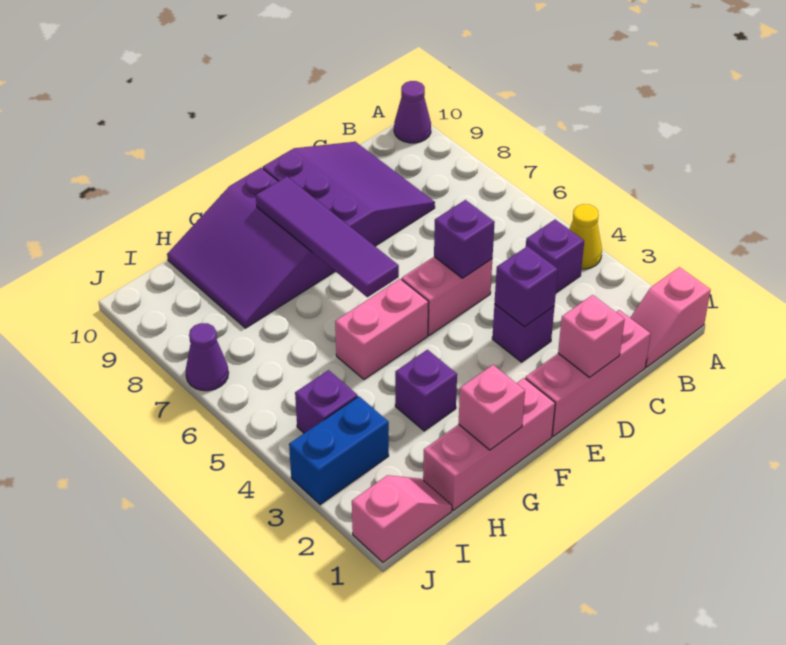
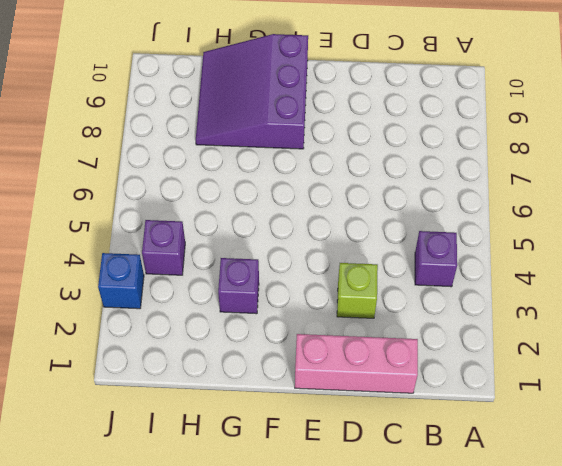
lime brick D3 level 1 -> purple brick D3 level 1
blue brick J3 level 1 -> blue brick I3:J3 level 1
none -> pink slope A1:B1 level 1 top A
none -> yellow cone A4 level 1
none -> purple cone A10 level 1

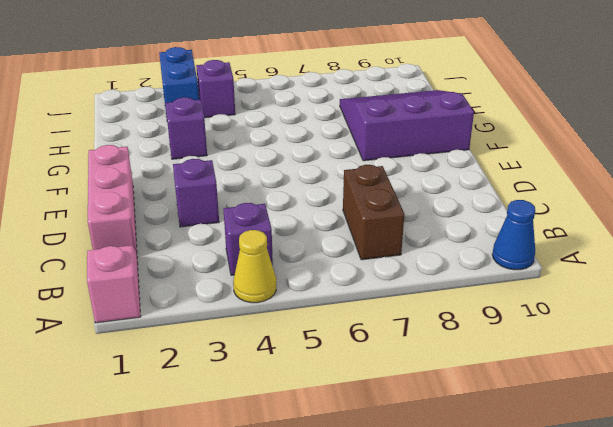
blue cone A10 level 1 -> purple cone A10 level 1
brown brick B7:C7 level 1 -> none
none -> purple slope C8:E10 level 1 top E
none -> pink brick D5:E5 level 1
none -> pink brick F1:H1 level 1

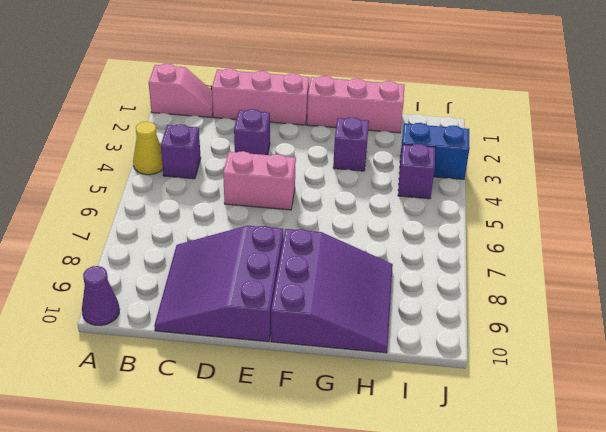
none -> pink brick F5:G5 level 1
none -> pink slope I1:J1 level 1 top J
none -> purple cone J7 level 1

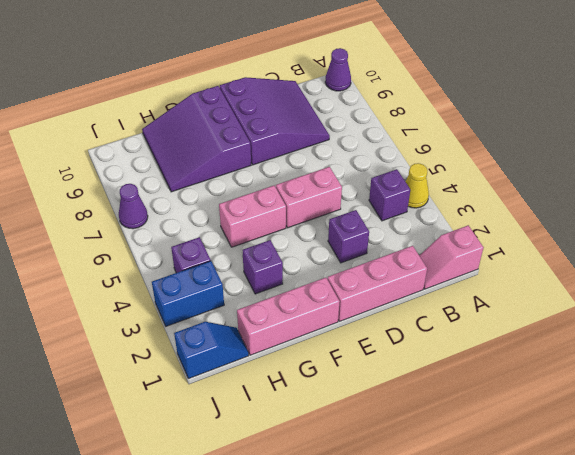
blue slope I1:J1 level 1 top J -> pink slope I1:J1 level 1 top J
none -> pink brick D1 level 2
none -> purple brick D3 level 2
none -> purple brick D5 level 2

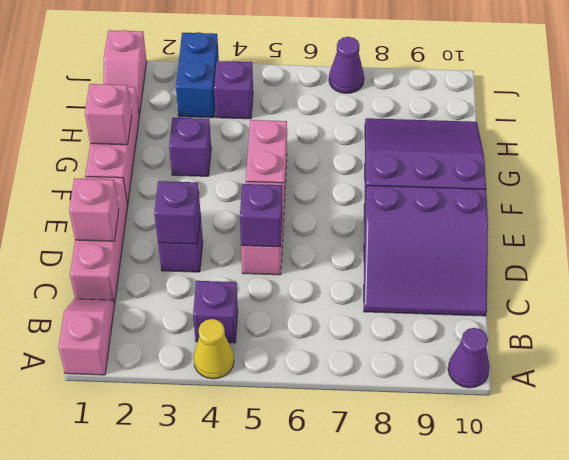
none -> purple tile F6:F9 level 2

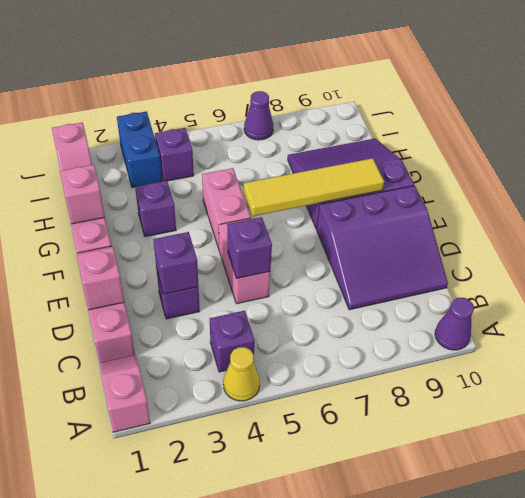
yellow tile F6:F9 level 2 -> purple tile F6:F9 level 2

